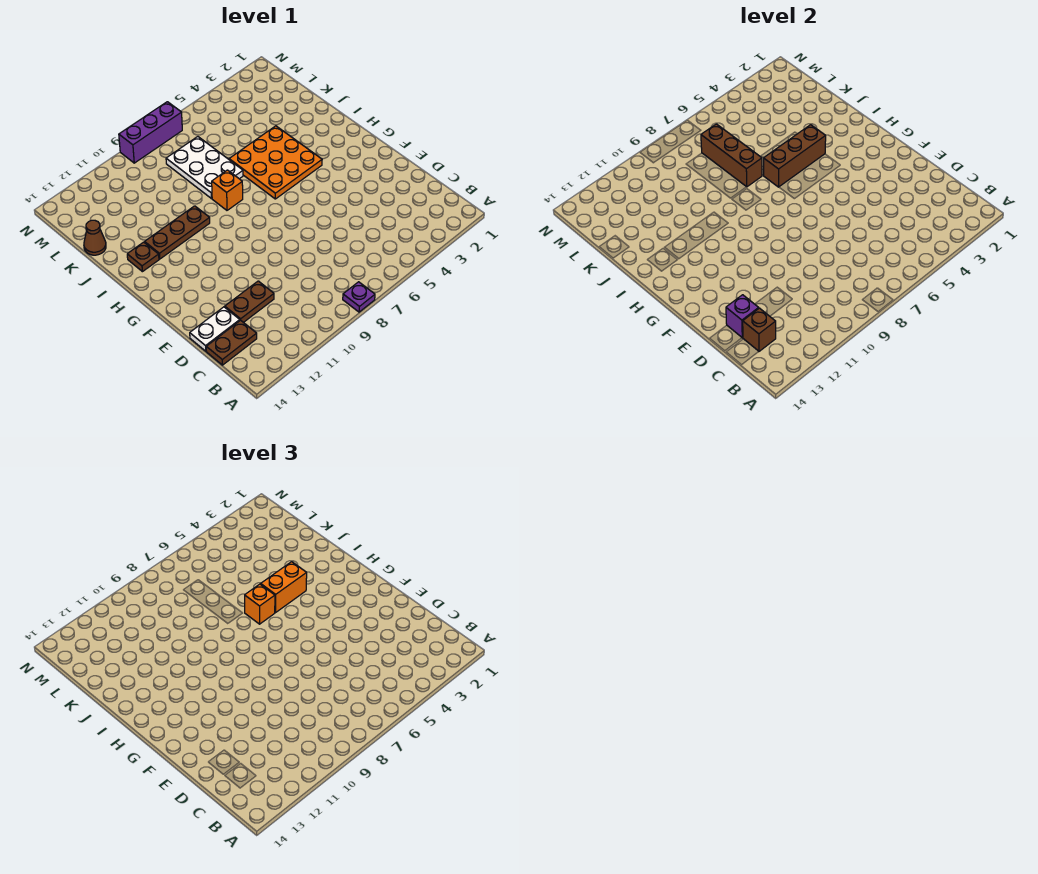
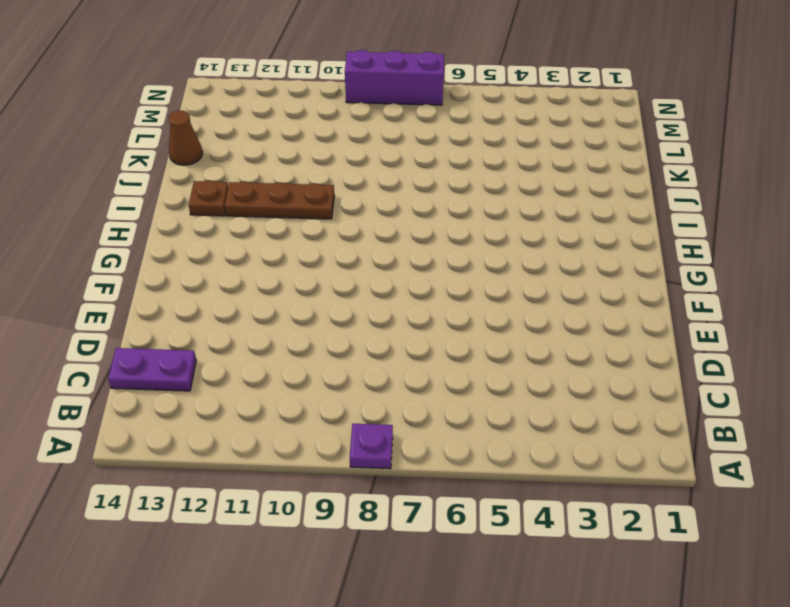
purple plate C13:C14 level 1 -> brown plate C13:C14 level 1
none -> brown plate D11:D12 level 1
none -> white plate D13:D14 level 1
none -> orange plate H4:J6 level 1

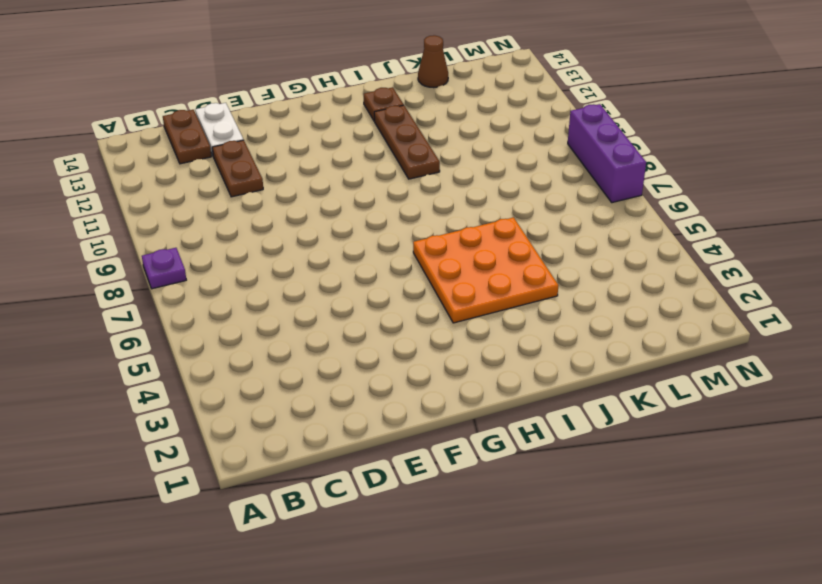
none -> orange brick I8 level 1
none -> white plate J7:L8 level 1
none -> brown brick C13 level 2

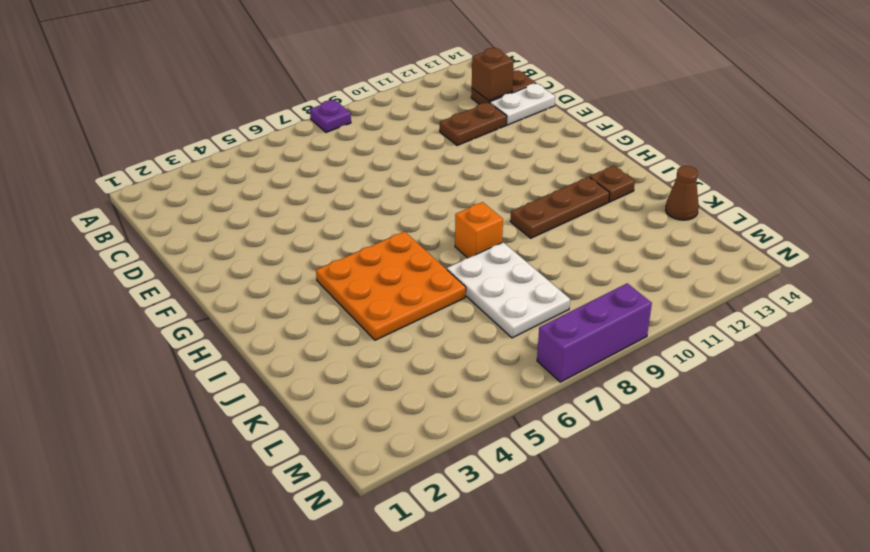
none -> purple brick D13 level 2
none -> brown brick I4:I6 level 2
none -> brown brick J7:L7 level 2

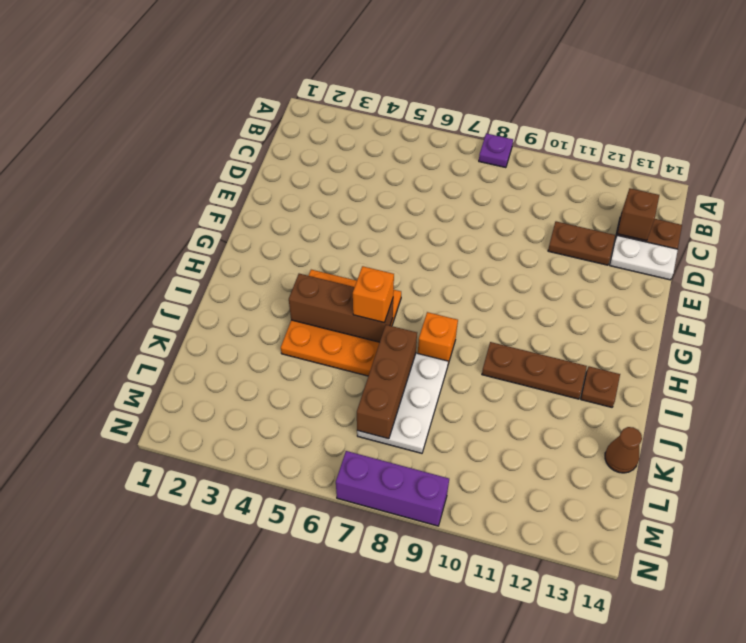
none -> purple brick D13 level 2
none -> orange brick I4:I5 level 3

